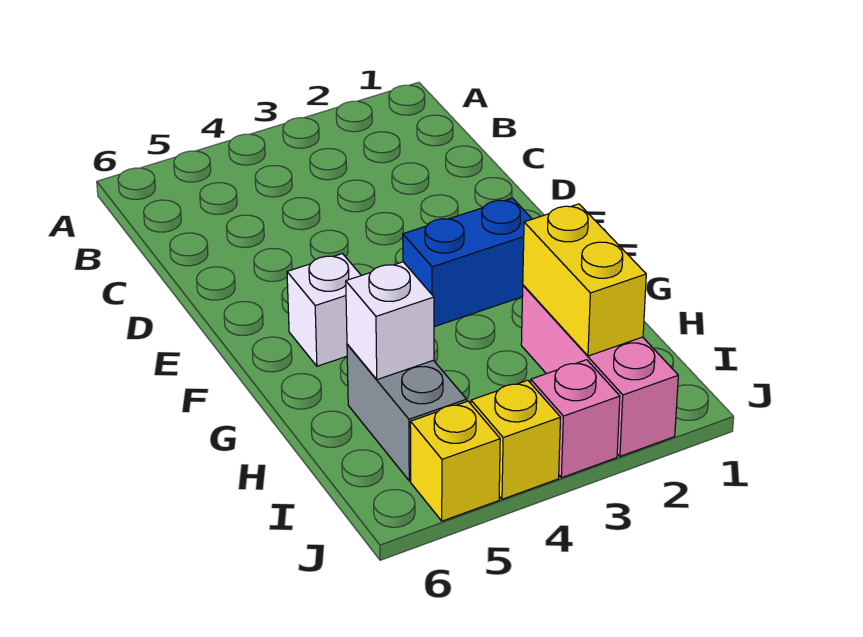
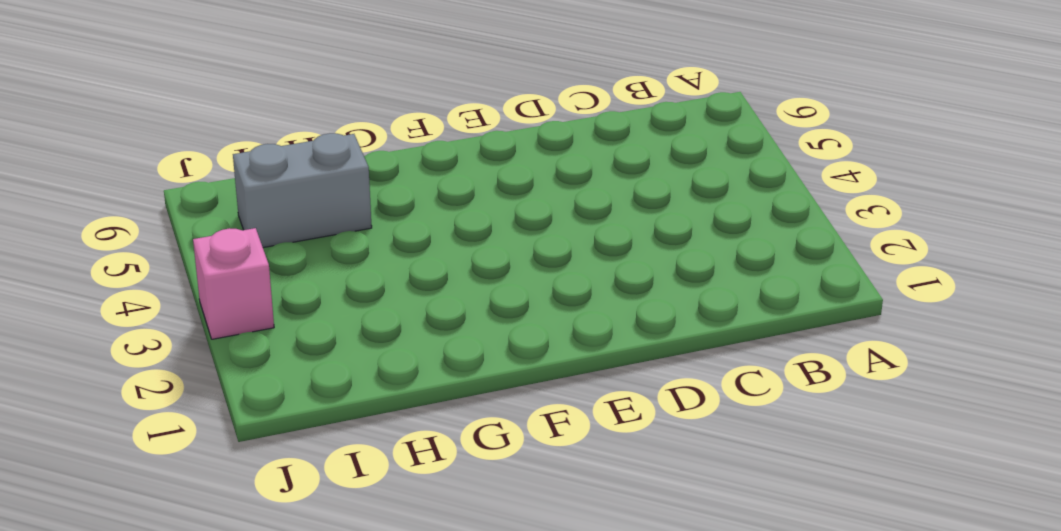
none -> blue brick F2:F3 level 1
none -> white brick F5 level 1

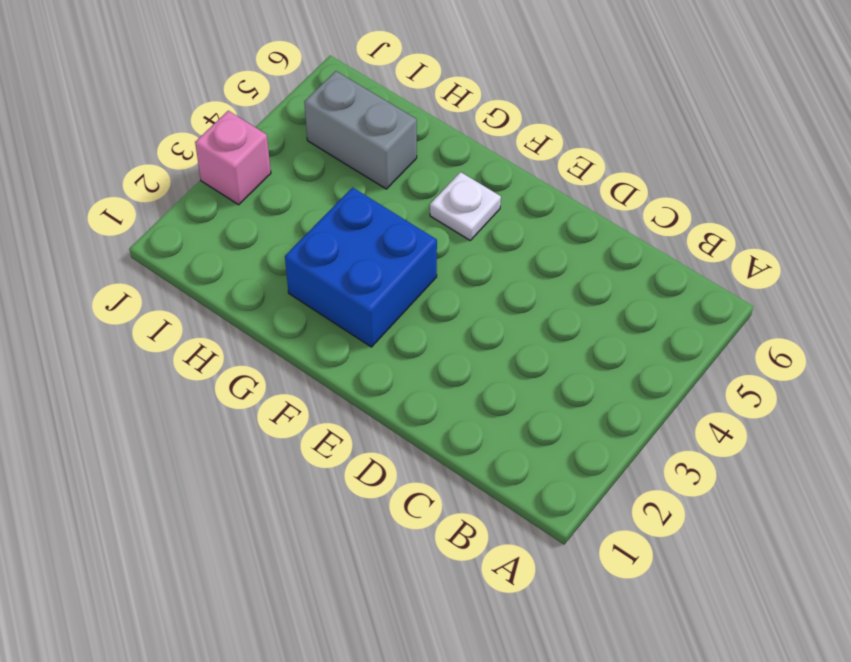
blue brick F2:G3 level 1 -> blue brick F2:F3 level 1
white plate F5 level 1 -> white brick F5 level 1
none -> pink brick H2:J2 level 1
none -> yellow brick J4 level 1

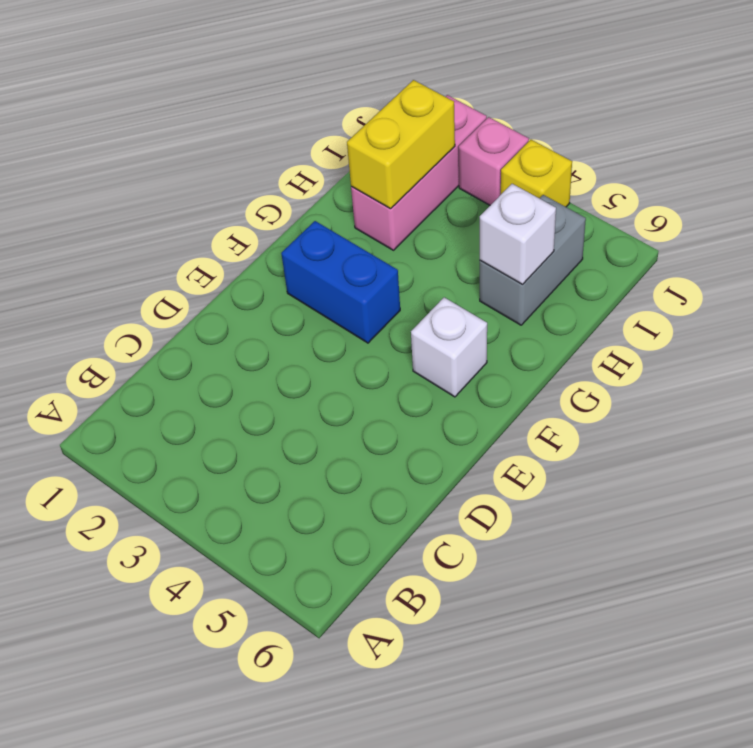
none -> yellow brick J5 level 1

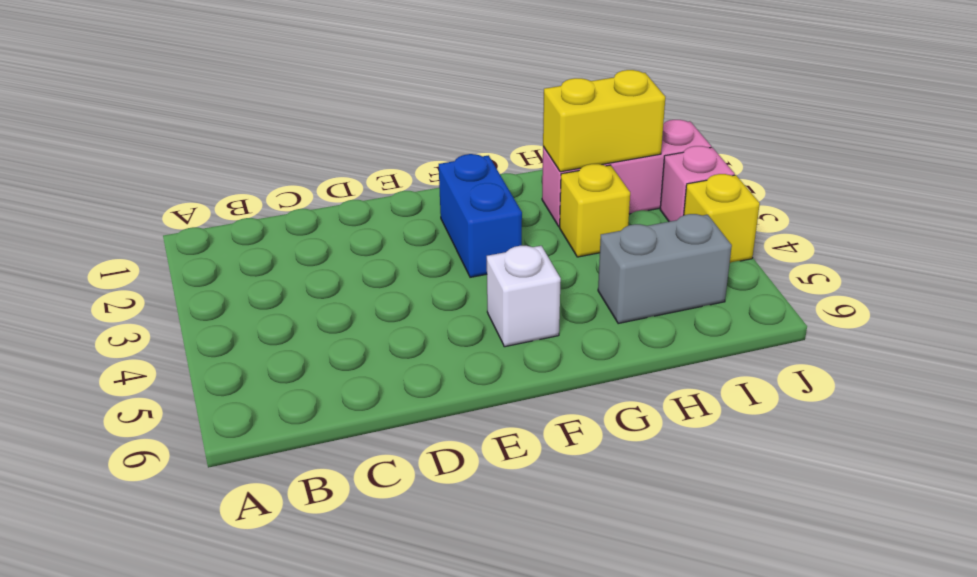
yellow brick H3 level 1 -> yellow brick J5 level 1
none -> white brick H5 level 2

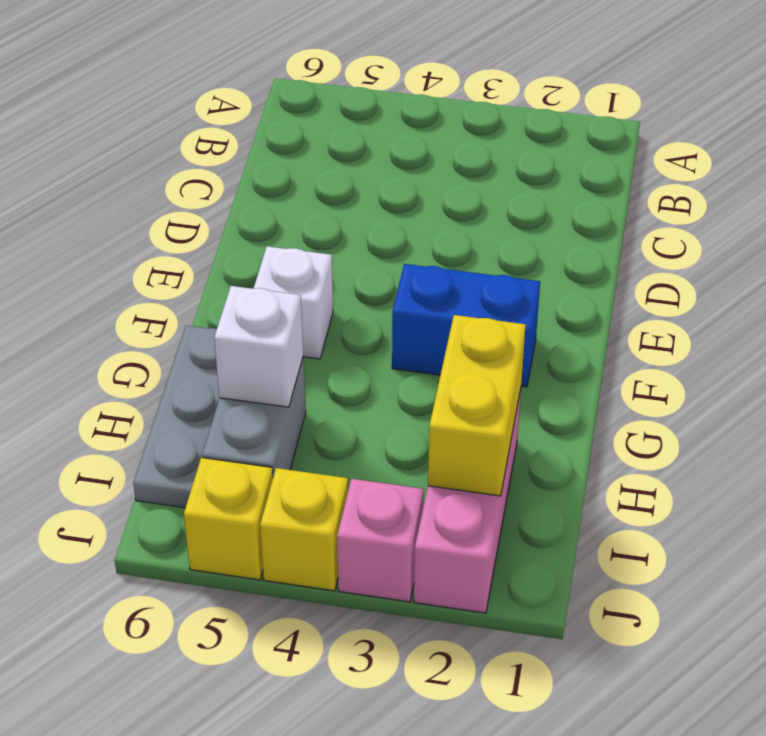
grey plate G6:I6 level 1 -> none

